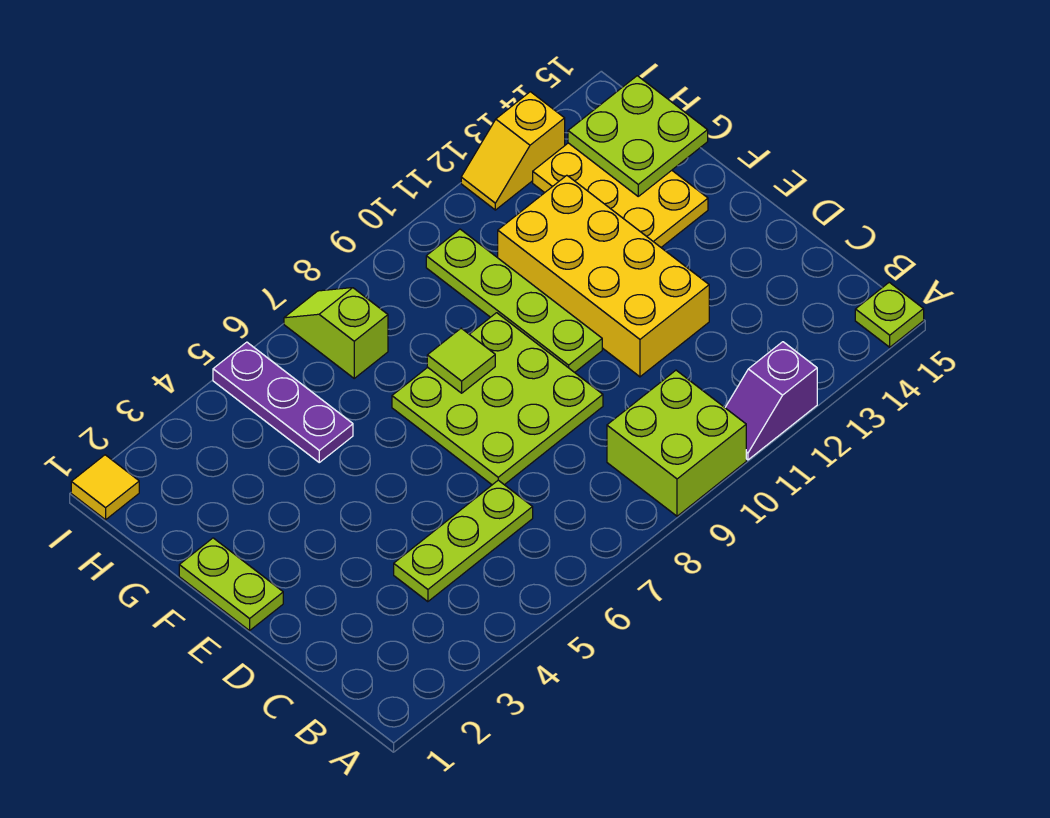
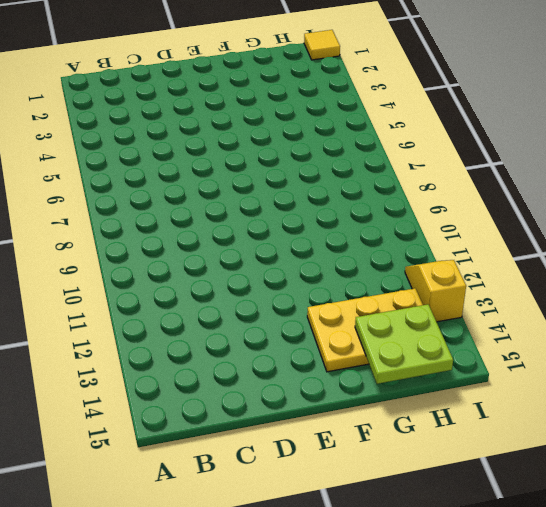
none -> lime brick A9:B10 level 1
none -> purple slope A11:A12 level 1 top 12
none -> lime plate A15 level 1

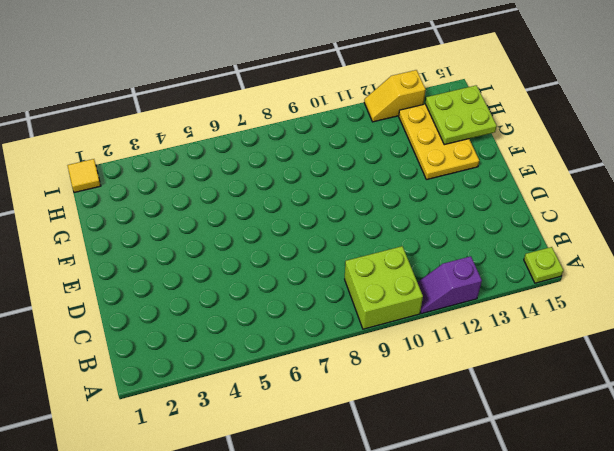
none -> lime plate C4:C6 level 1
none -> lime plate D7:F9 level 1
none -> yellow brick D11:G12 level 1

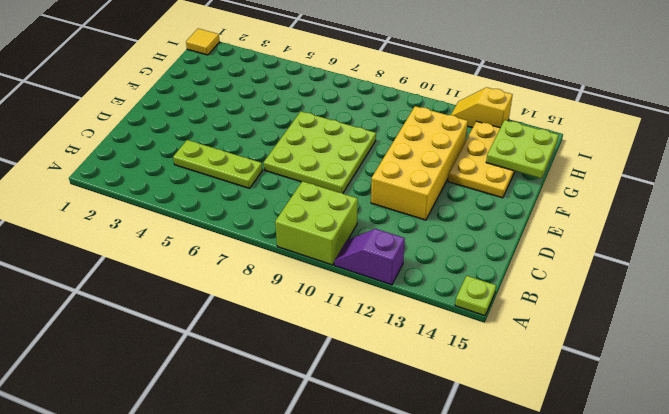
none -> lime plate E1:F1 level 1
none -> lime plate E10:H10 level 1
none -> purple plate G5:I5 level 1

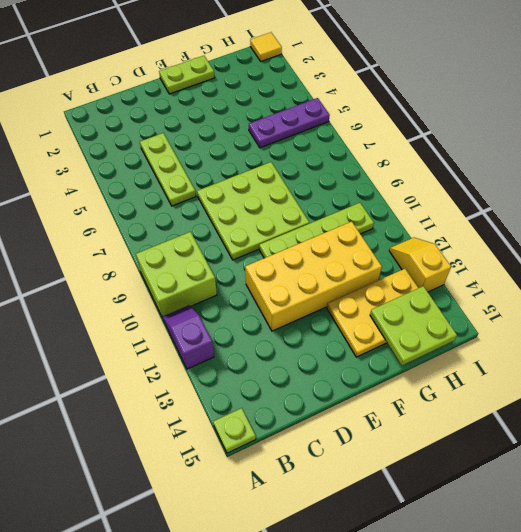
none -> lime slope H7:I7 level 1 top H
none -> lime tile F8 level 2

